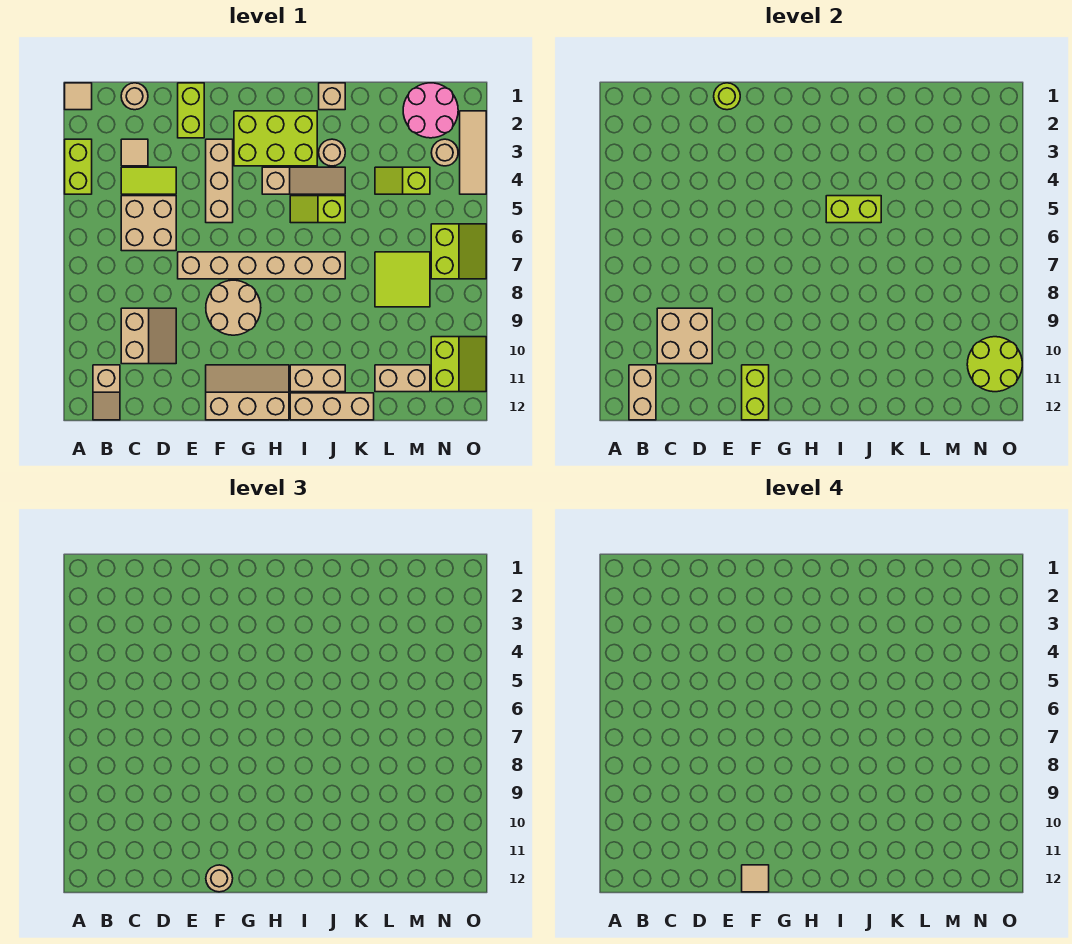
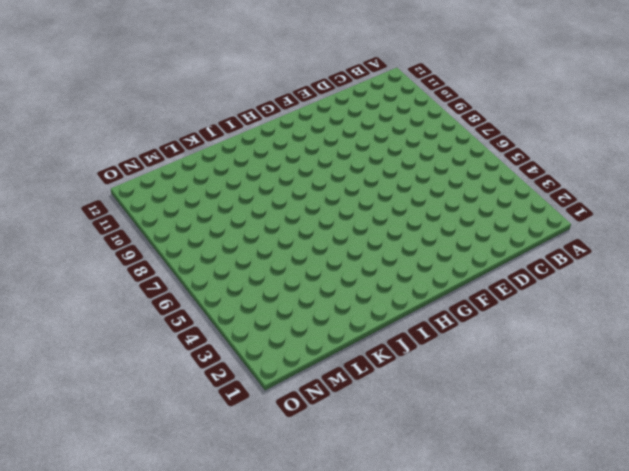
none -> tan tile A1 level 1
none -> lime brick A3:A4 level 1
none -> tan slope B11:B12 level 1 top 11
none -> tan round brick C1 level 1

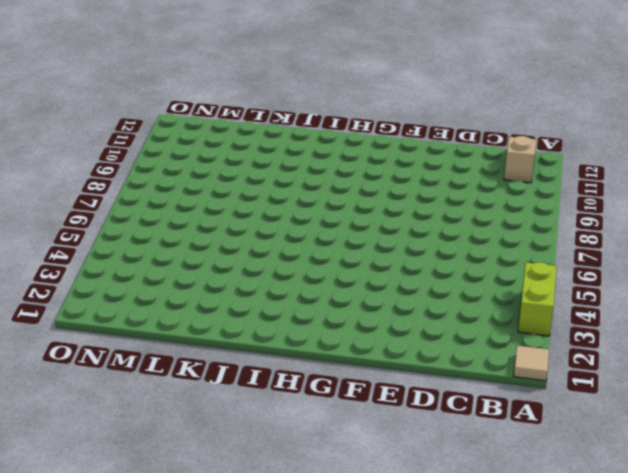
none -> tan round brick C1 level 1
none -> tan tile C3 level 1
none -> lime tile C4:D4 level 1
none -> tan brick C5:D6 level 1

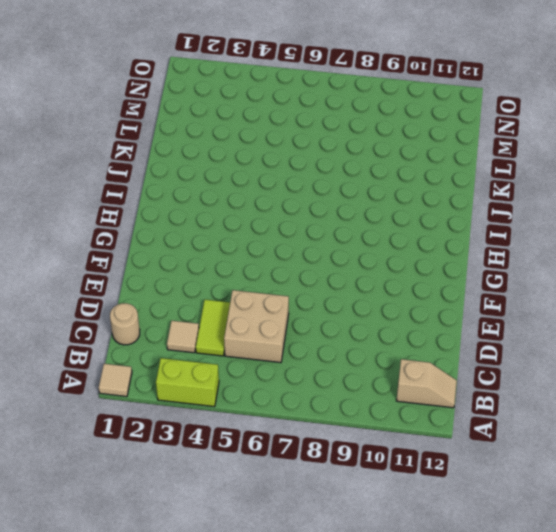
none -> tan slope C9:D10 level 1 top C
none -> lime brick E1:E2 level 1
none -> tan brick E7:J7 level 1
none -> tan brick F3:F5 level 1

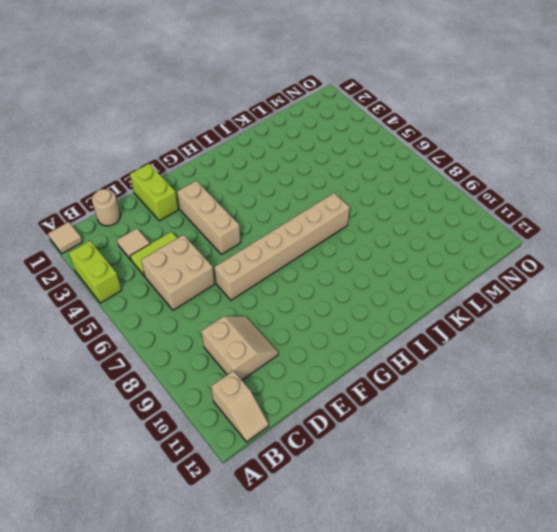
none -> tan round brick F8:G9 level 1
none -> tan slope F11:H12 level 1 top 12
none -> lime brick G2:I3 level 1
none -> tan slope H4:J4 level 1 top H

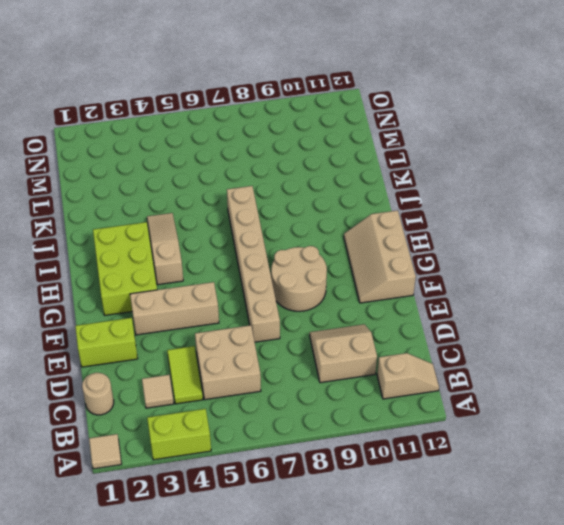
none -> lime slope I5:J5 level 1 top J
none -> tan brick I11:J11 level 1
none -> tan brick I12:K12 level 1
none -> tan brick J1 level 1

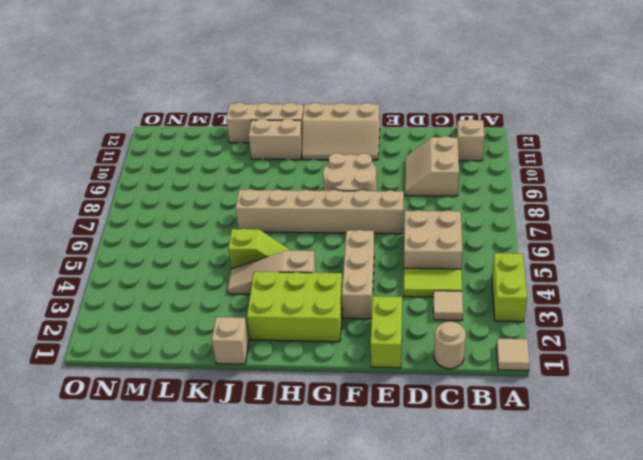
none -> tan round brick J3 level 1
none -> lime slope L4:M4 level 1 top M
none -> lime tile L7:M8 level 1
none -> tan brick L11:M11 level 1

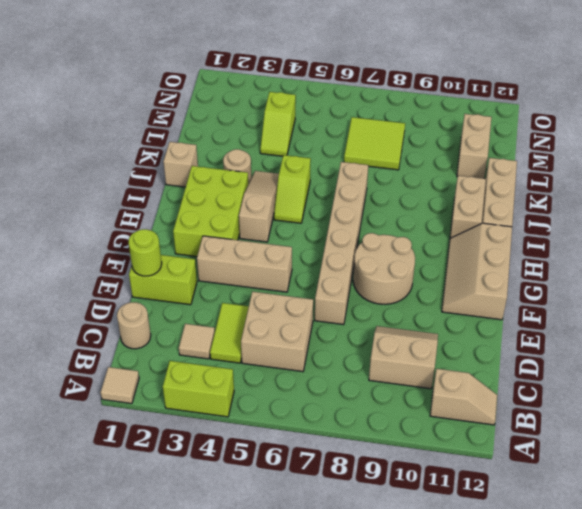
none -> pink round brick M1:N2 level 1
none -> tan round brick N3 level 1
none -> lime slope N6:O7 level 1 top N
none -> lime slope N10:O11 level 1 top N

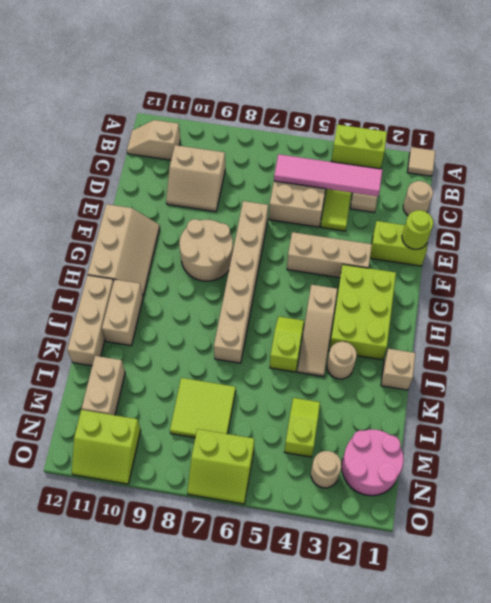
pink tile C3:C6 level 2 -> none
none -> tan tile O2:O4 level 1
none -> tan brick B11:B12 level 2
none -> tan brick C9:D10 level 2
none -> lime brick F11:F12 level 2

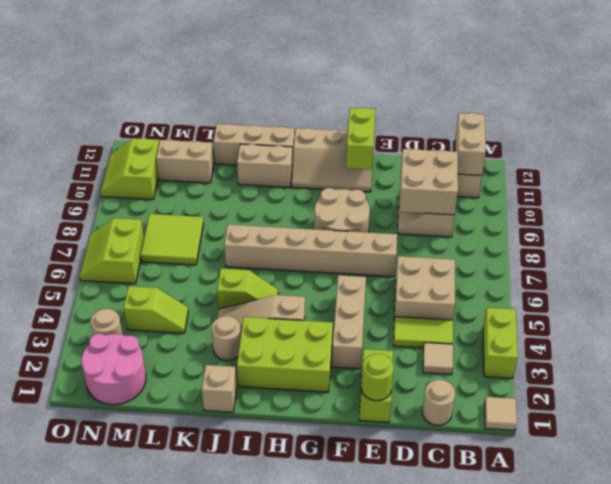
none -> tan tile O2:O4 level 1
none -> lime brick I5:J5 level 2
none -> lime round brick N10:O11 level 2
none -> tan round brick F12 level 3

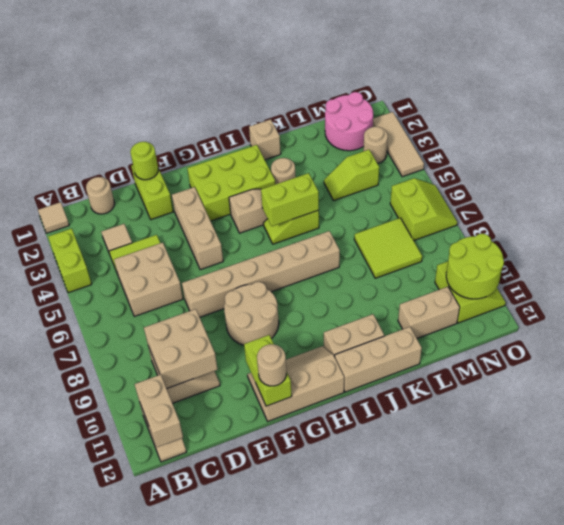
none -> tan tile F12 level 4

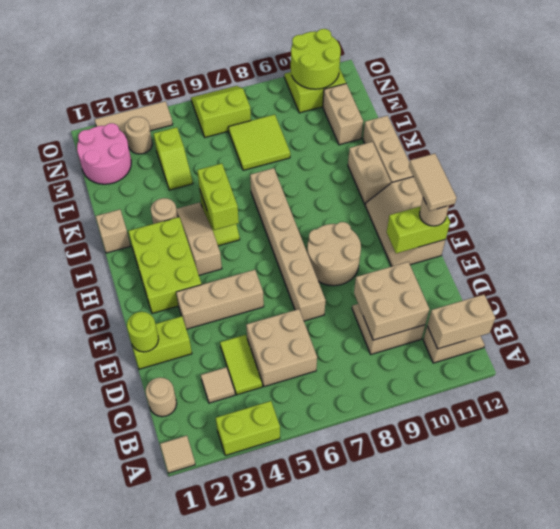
tan tile F12:G12 level 4 -> tan tile F12 level 4

